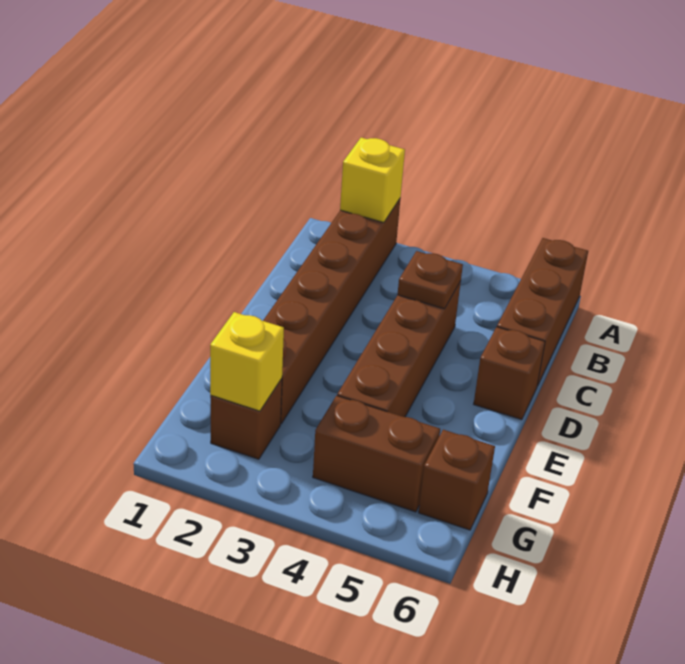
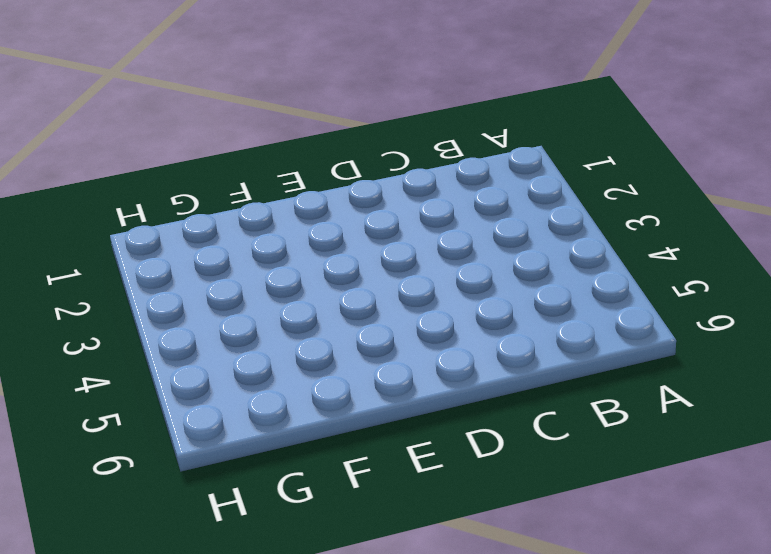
none -> brown brick A2:F2 level 1
none -> brown brick A6:C6 level 1

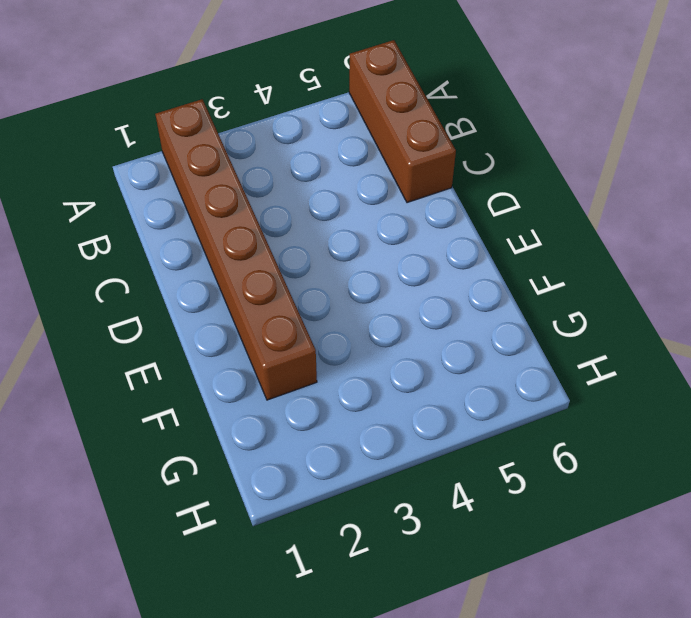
none -> brown brick C4:F4 level 1
none -> brown brick D6 level 1

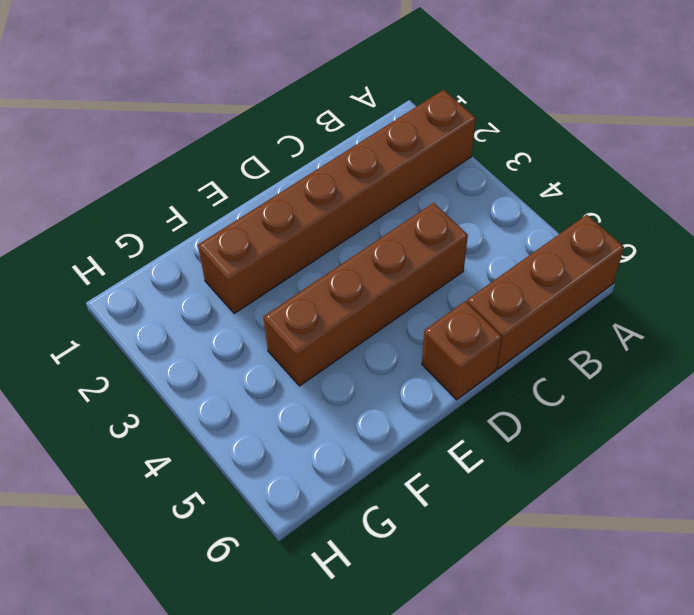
none -> brown brick G2 level 1
none -> brown brick G4:G5 level 1

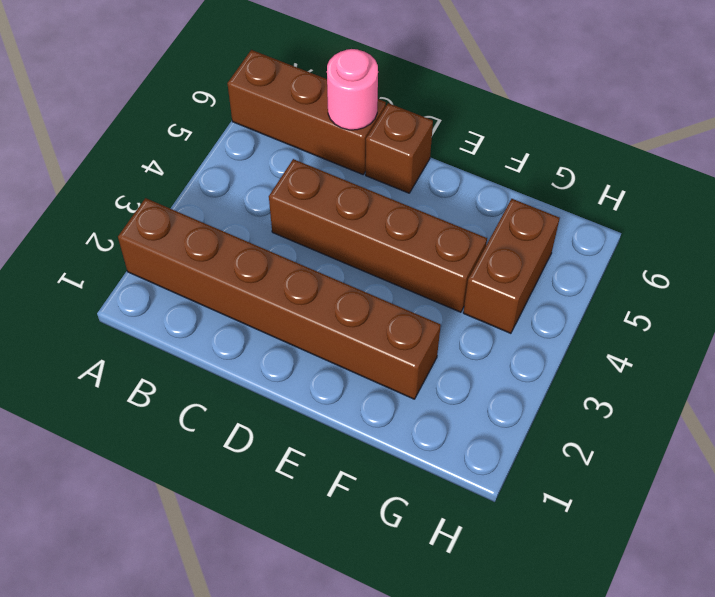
pink round brick C6 level 2 -> none
none -> brown brick G2 level 1
none -> brown brick G6 level 1

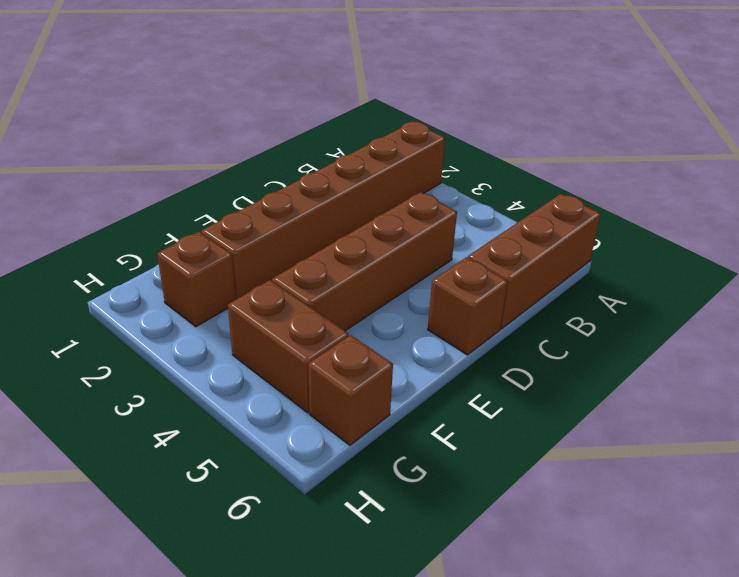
none -> yellow brick A2 level 2
none -> brown plate C4 level 2

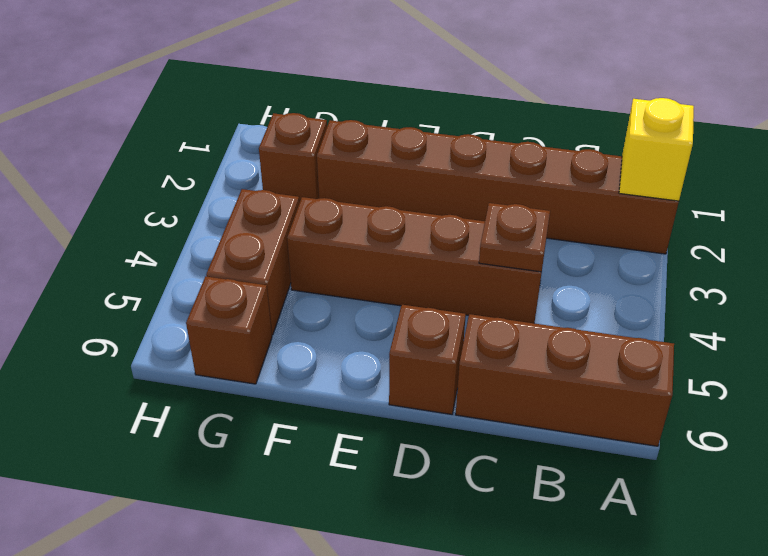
none -> yellow brick G2 level 2

